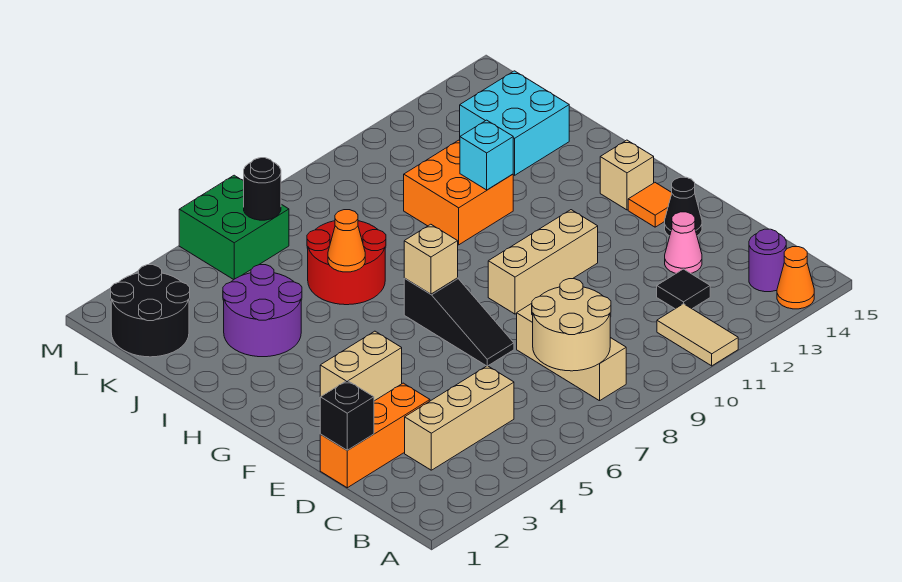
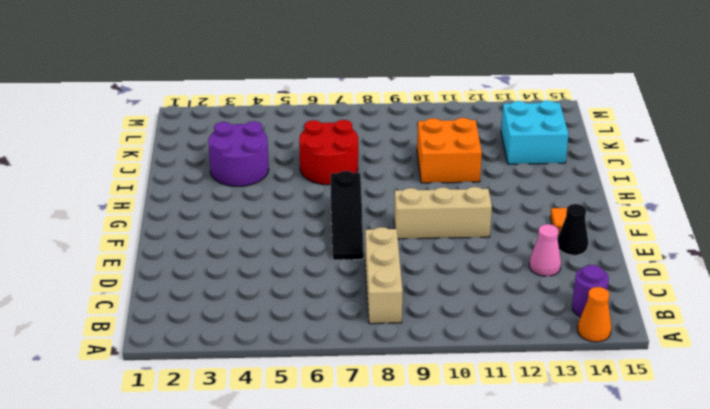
none -> tan tile A11:B11 level 1
none -> tan brick C3:C5 level 1
none -> black tile C12 level 1

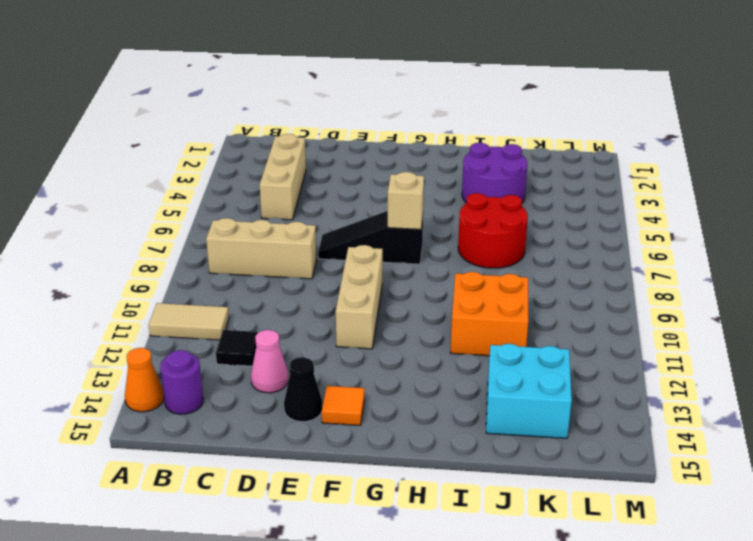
none -> orange brick D1:D3 level 1
none -> tan brick F3:F4 level 1
none -> tan brick G14 level 1

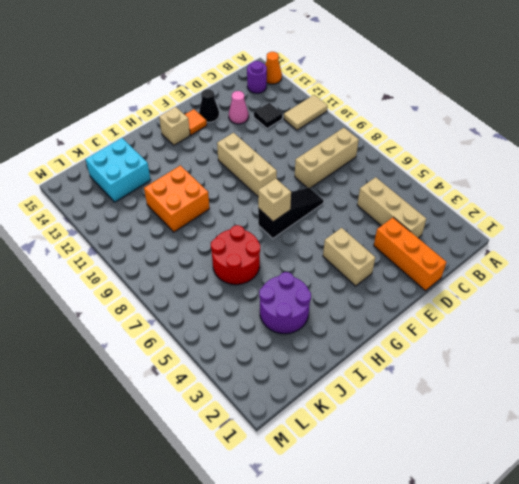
none -> black round brick K1:L2 level 1
none -> green brick L5:M6 level 1
none -> tan round brick B7:C8 level 2

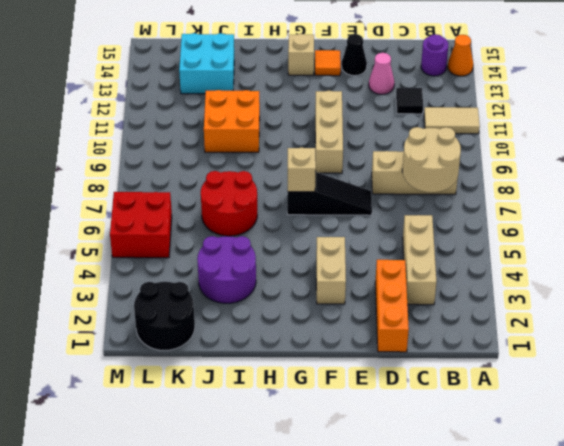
red brick L5:M6 level 1 -> green brick L5:M6 level 1
none -> black brick D1 level 2
none -> orange cone I6 level 2
none -> cyan brick I11 level 2

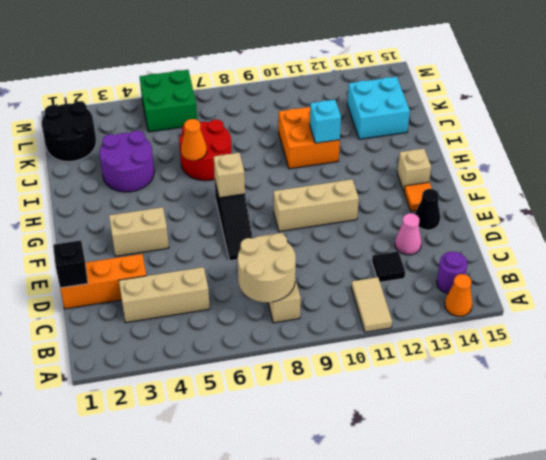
none -> black round brick L6 level 2

